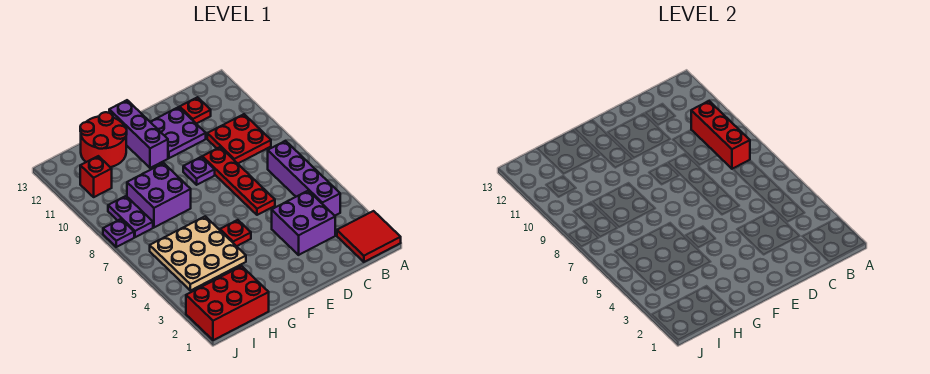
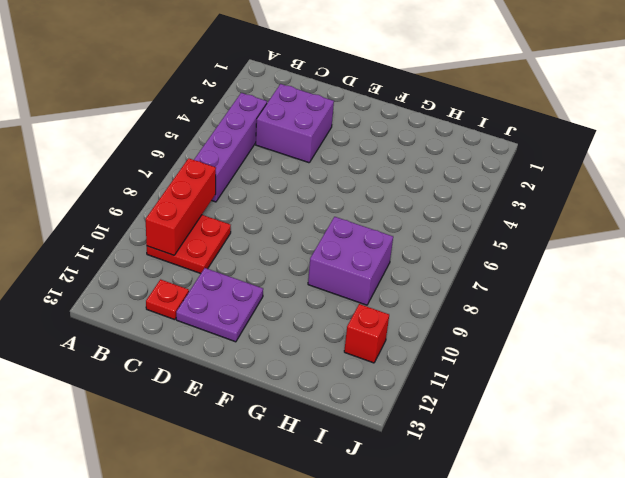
none -> red tile A1:B2 level 1
none -> red plate D6:D9 level 1
none -> purple plate E9 level 1

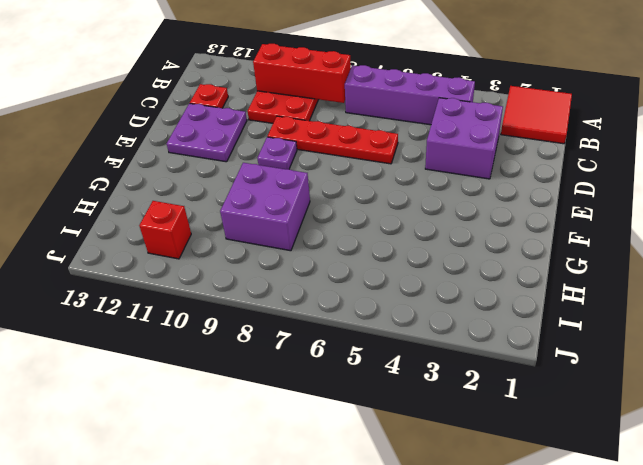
none -> red plate F5 level 1
none -> purple brick F11:F13 level 1
none -> tan plate G4:I6 level 1

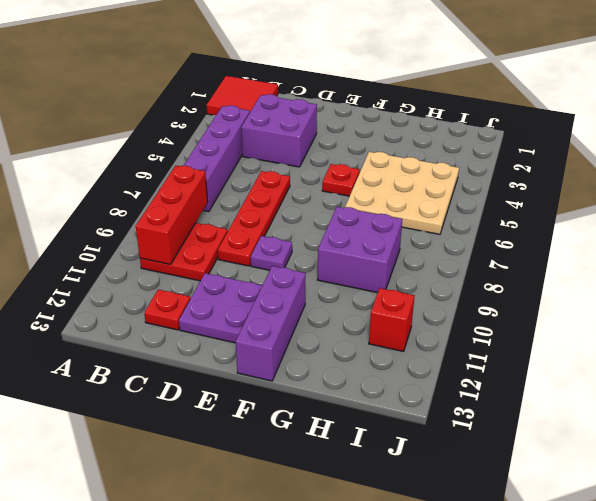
none -> red round brick G12:H13 level 1
none -> red brick H1:J2 level 1
none -> purple plate I8:I9 level 1

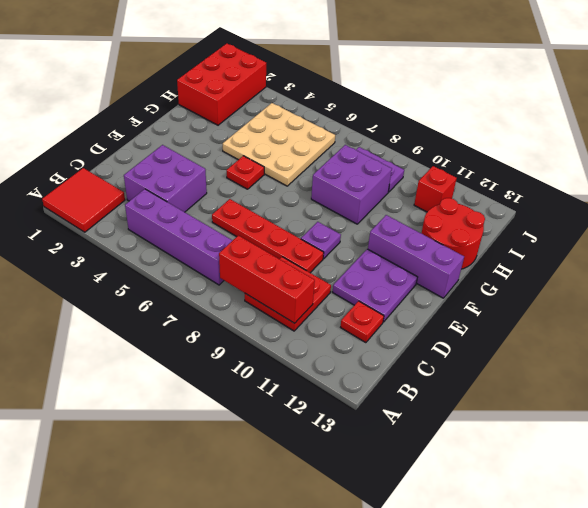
none -> purple plate J8 level 1

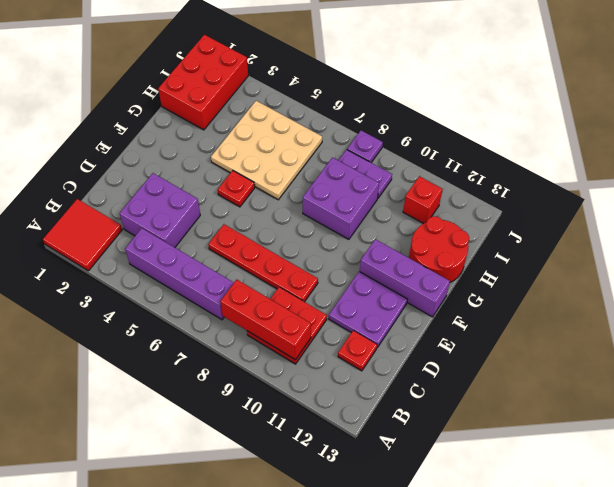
none -> purple plate E9 level 1

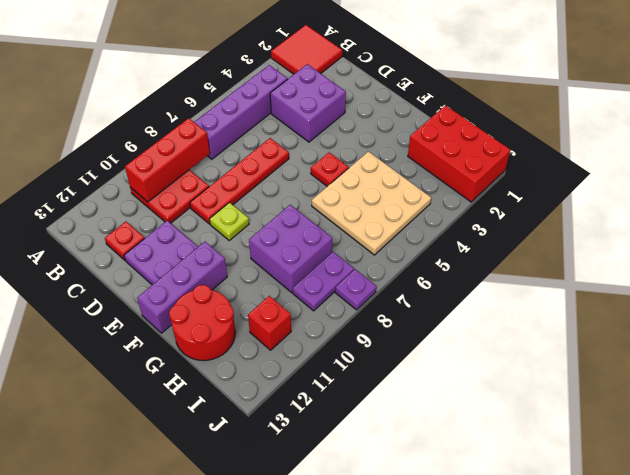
lime plate E9 level 1 -> purple plate E9 level 1

